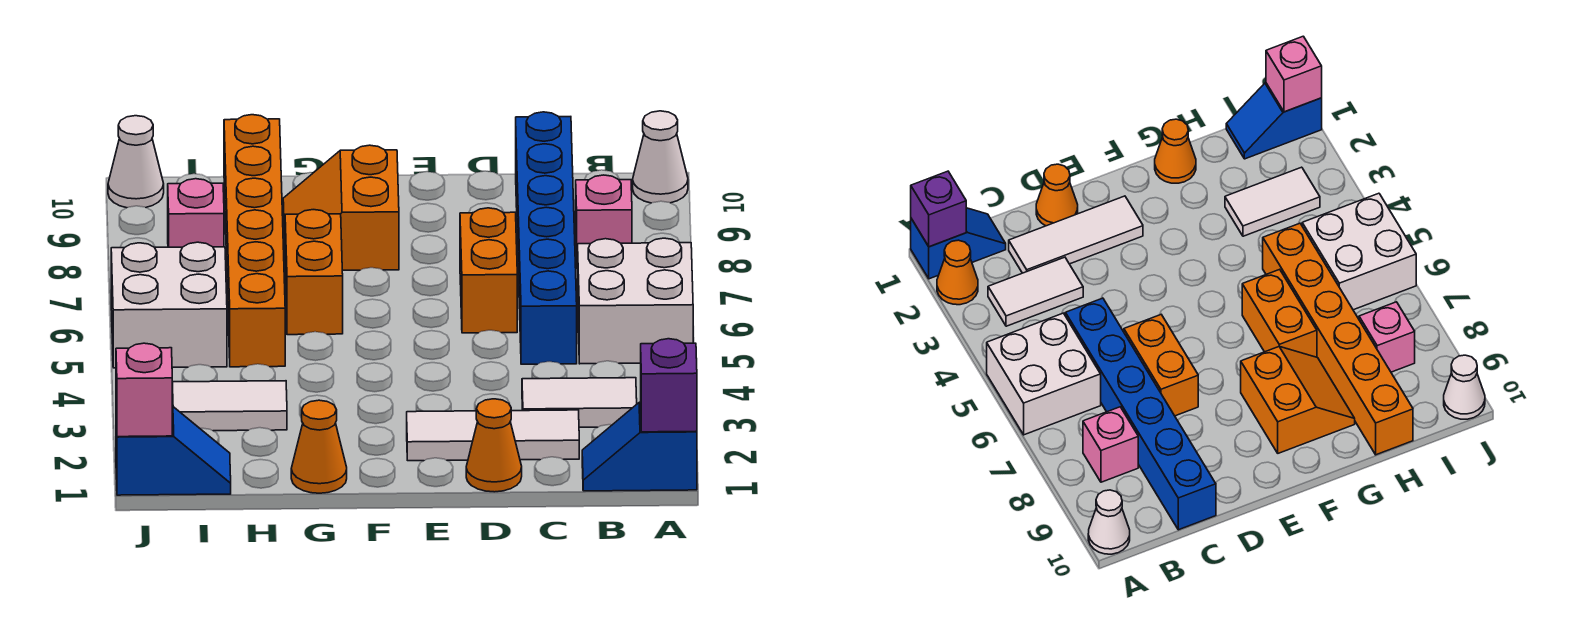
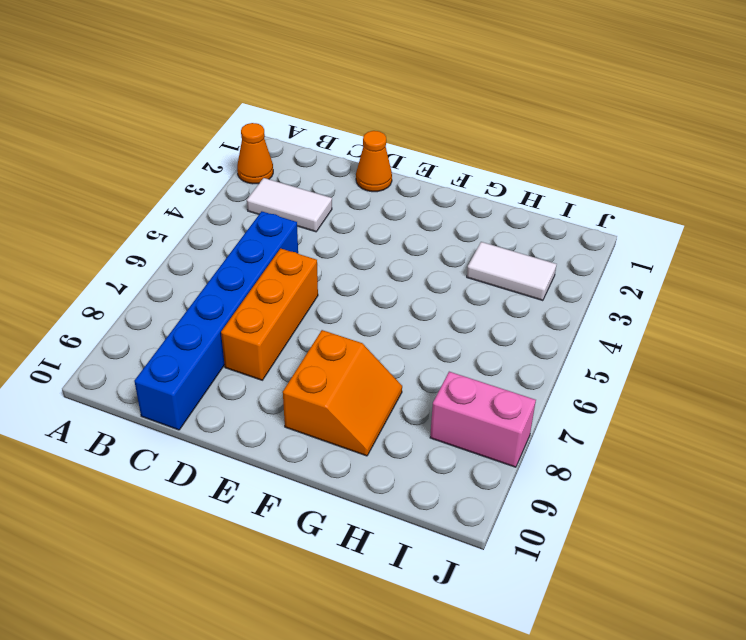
orange brick D6:D8 level 1 -> orange brick D6:D7 level 1
pink brick I8:J8 level 1 -> pink brick I8 level 1
none -> blue slope A1:B1 level 1 top A
none -> white brick A5:B6 level 1
none -> white cone A10 level 1

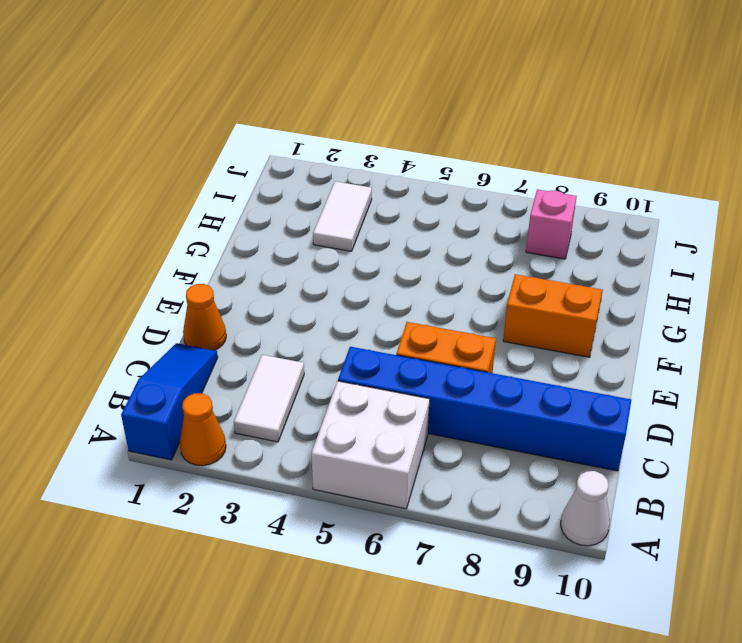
blue slope A1:C1 level 1 top A -> blue slope A1:B1 level 1 top A
none -> pink brick B8 level 1
none -> white tile C2:E2 level 1
none -> orange cone G1 level 1

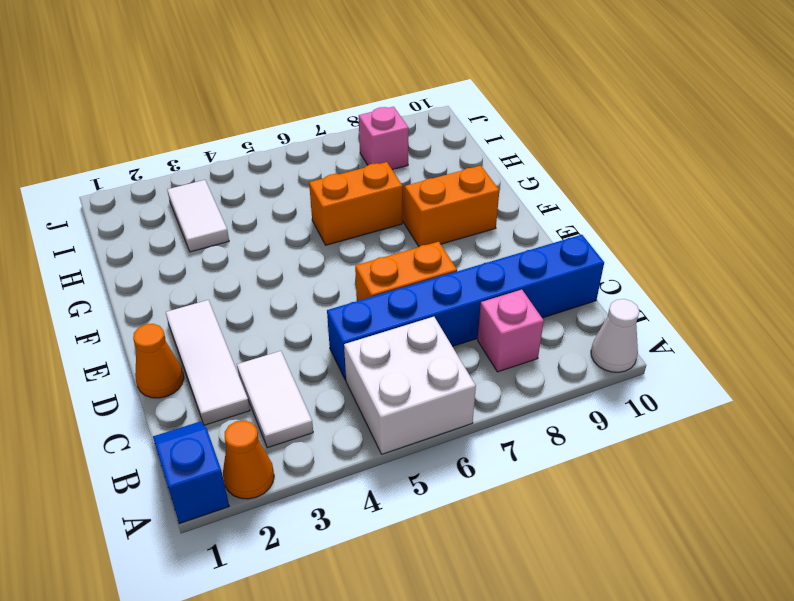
none -> orange cone G1 level 1
none -> orange brick H5:H10 level 1
none -> blue slope I1:J1 level 1 top J

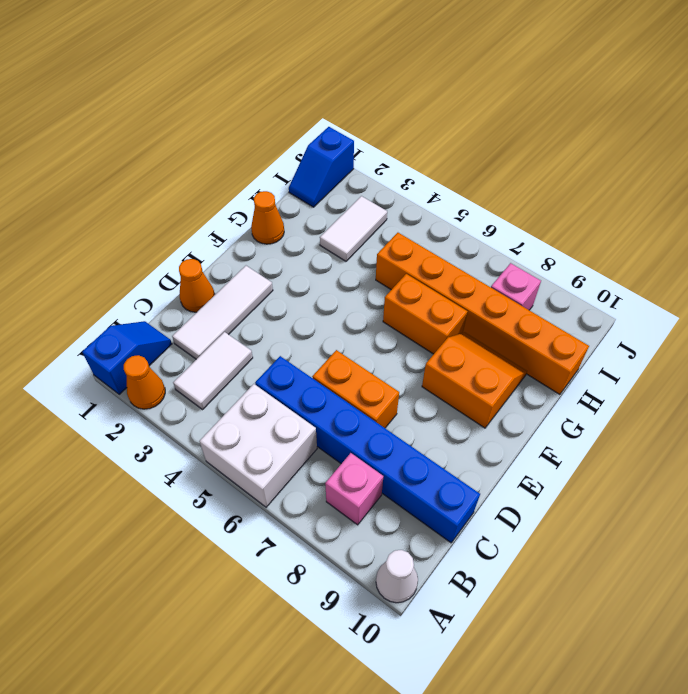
none -> white brick I5:J6 level 1
none -> white cone J10 level 1
none -> purple brick A1 level 2

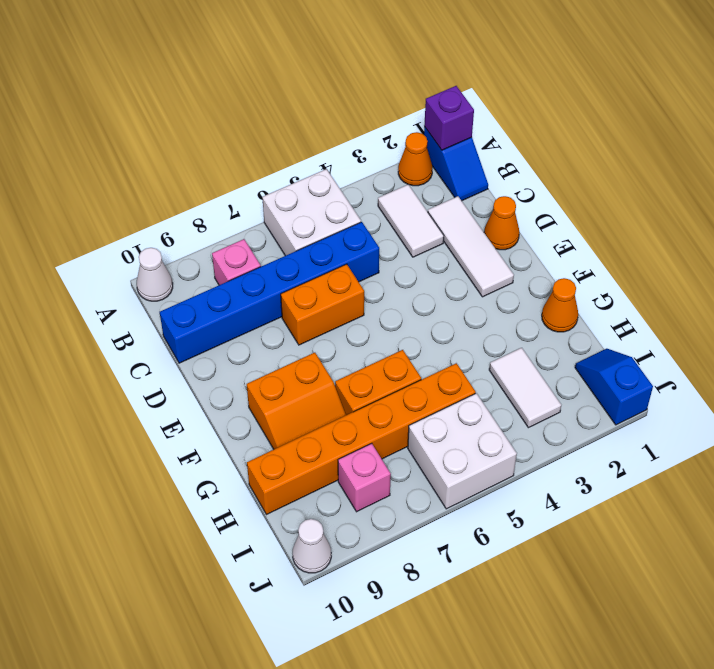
none -> pink brick J1 level 2

